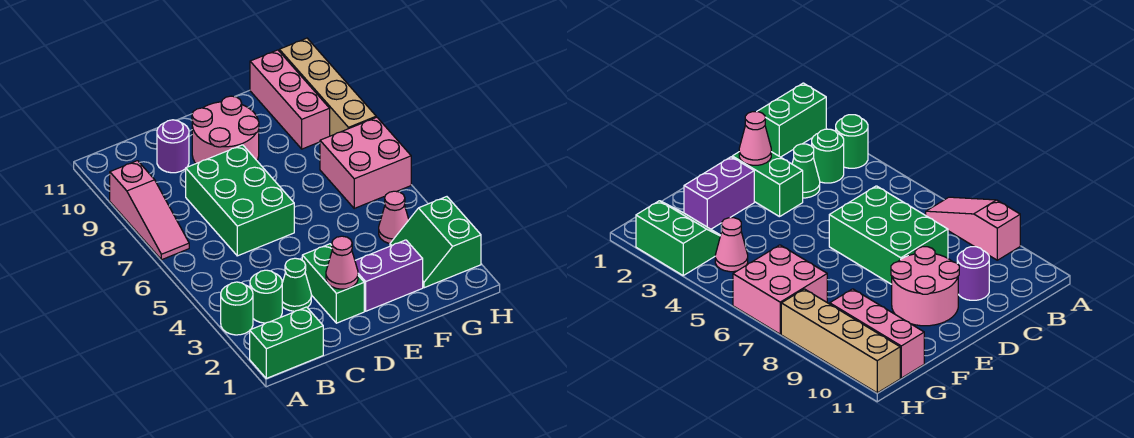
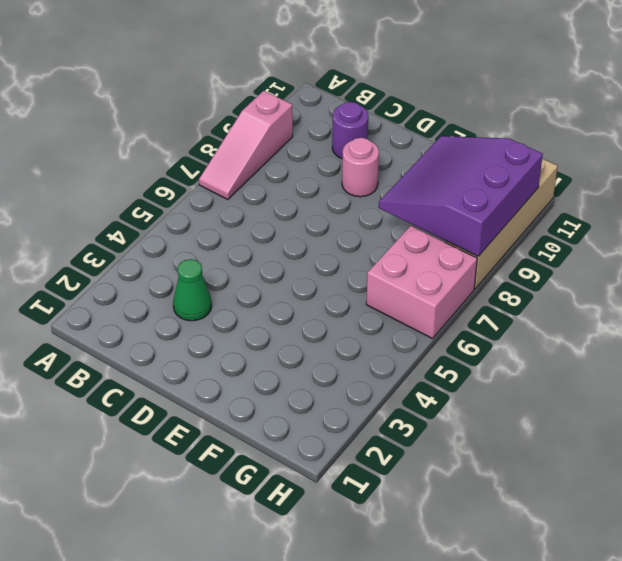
pink round brick D9 level 1 -> pink round brick D9:E10 level 1
purple slope F8:H10 level 2 top H -> none
none -> green brick A1:B1 level 1
none -> green round brick A3 level 1
none -> green round brick B3 level 1

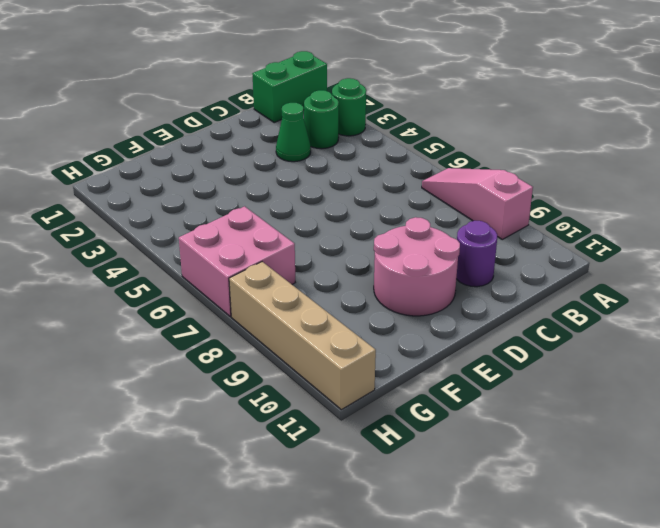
none -> green brick C6:D8 level 1
none -> green brick D2:D3 level 1
none -> purple brick E2:F2 level 1

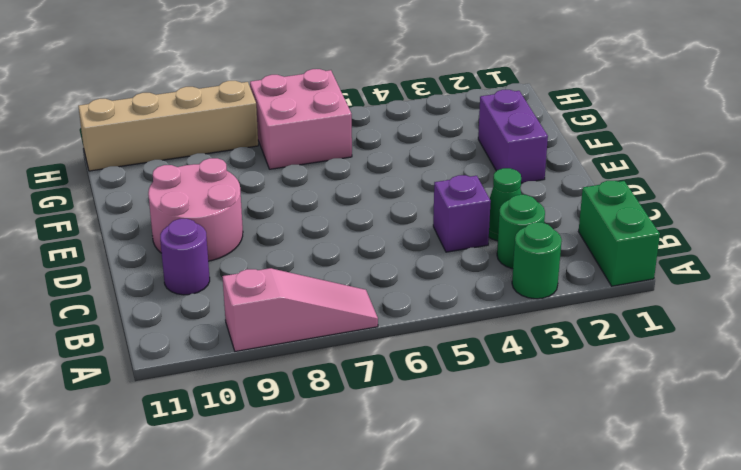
purple brick C4 level 1 -> none
none -> green brick C6:D8 level 1
none -> green brick D2:D3 level 1
none -> green slope G2:H3 level 1 top H

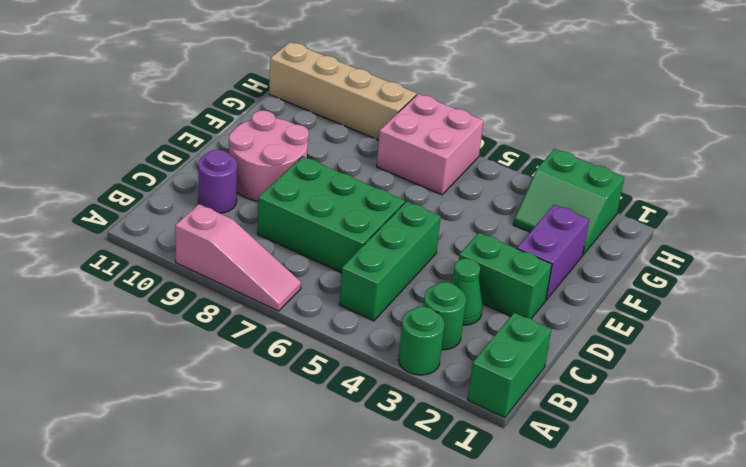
green brick B5:D5 level 1 -> none
none -> pink cone G4 level 1
none -> pink brick G9:G11 level 1
none -> pink cone D2 level 2

